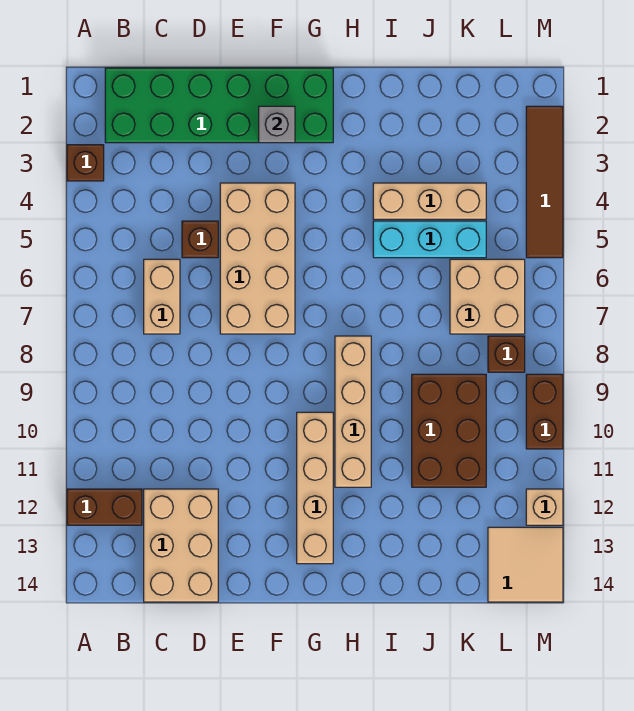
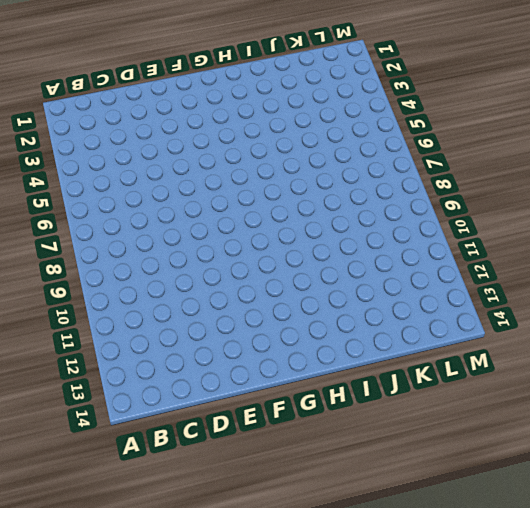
none -> brown brick A3 level 1
none -> brown brick A12:B12 level 1
none -> green brick B1:G2 level 1

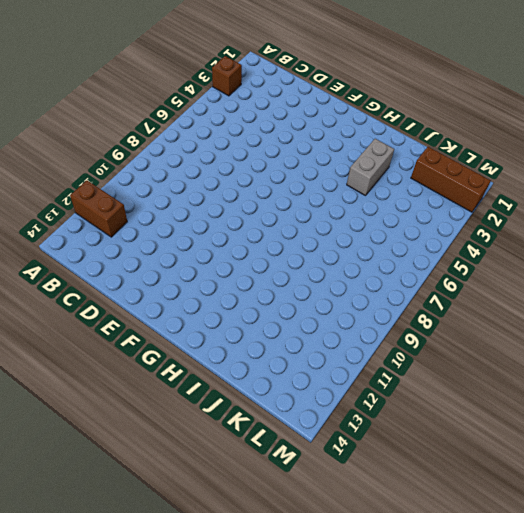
grey brick I3:I4 level 1 -> tan brick I4:K4 level 1
brown brick K2:M2 level 1 -> brown tile M2:M5 level 1
none -> green brick B1:G2 level 1
none -> tan brick C6:C7 level 1
none -> tan brick C12:D14 level 1

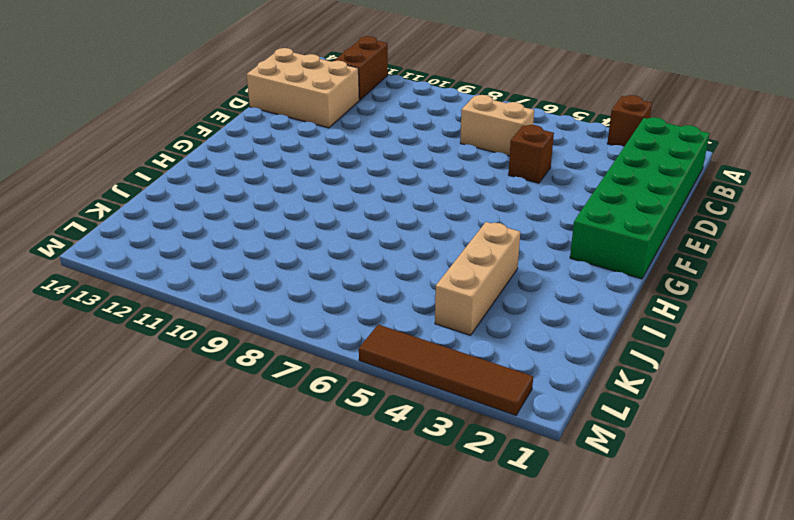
none -> tan brick E4:F7 level 1
none -> tan brick G10:G13 level 1
none -> tan brick H8:H11 level 1

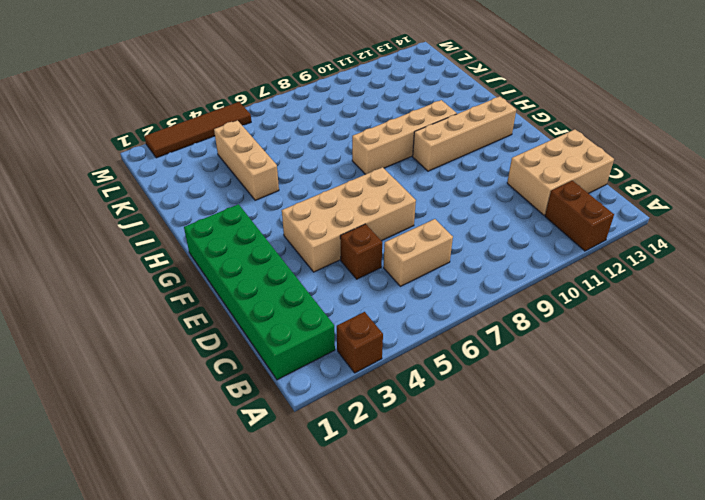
none -> cyan brick I5:K5 level 1
none -> brown brick J9:K11 level 1
none -> tan brick K6:L7 level 1

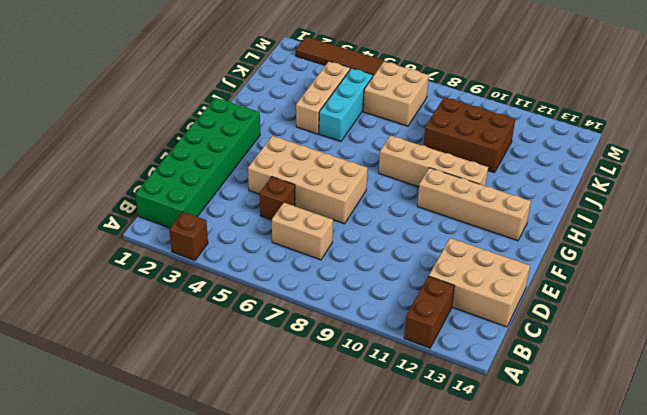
none -> brown brick L8 level 1
none -> tan tile L13:M14 level 1
none -> brown brick M9:M10 level 1

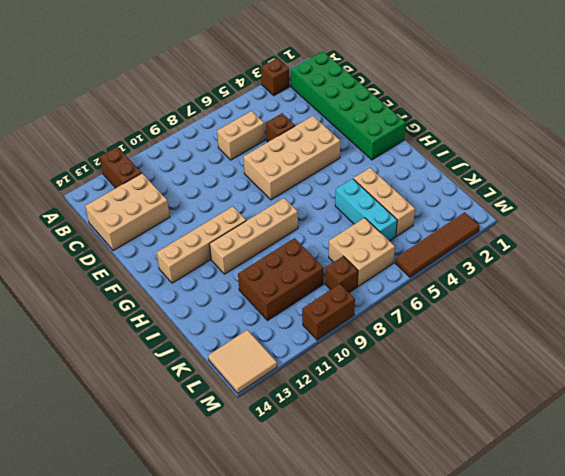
none -> tan brick M12 level 1
none -> grey brick F2 level 2

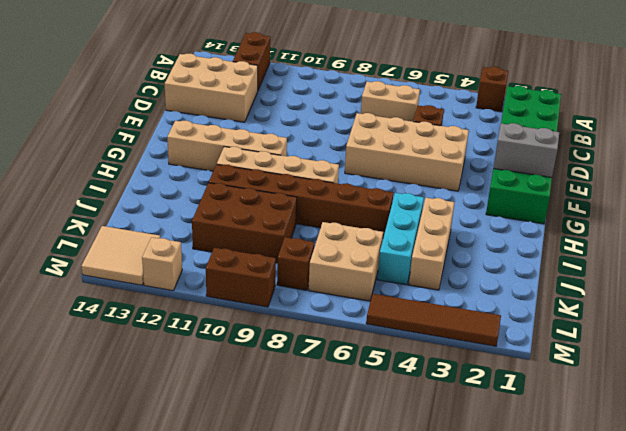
grey brick F1:F2 level 2 -> grey brick F2 level 2
brown brick I6:I11 level 1 -> none

